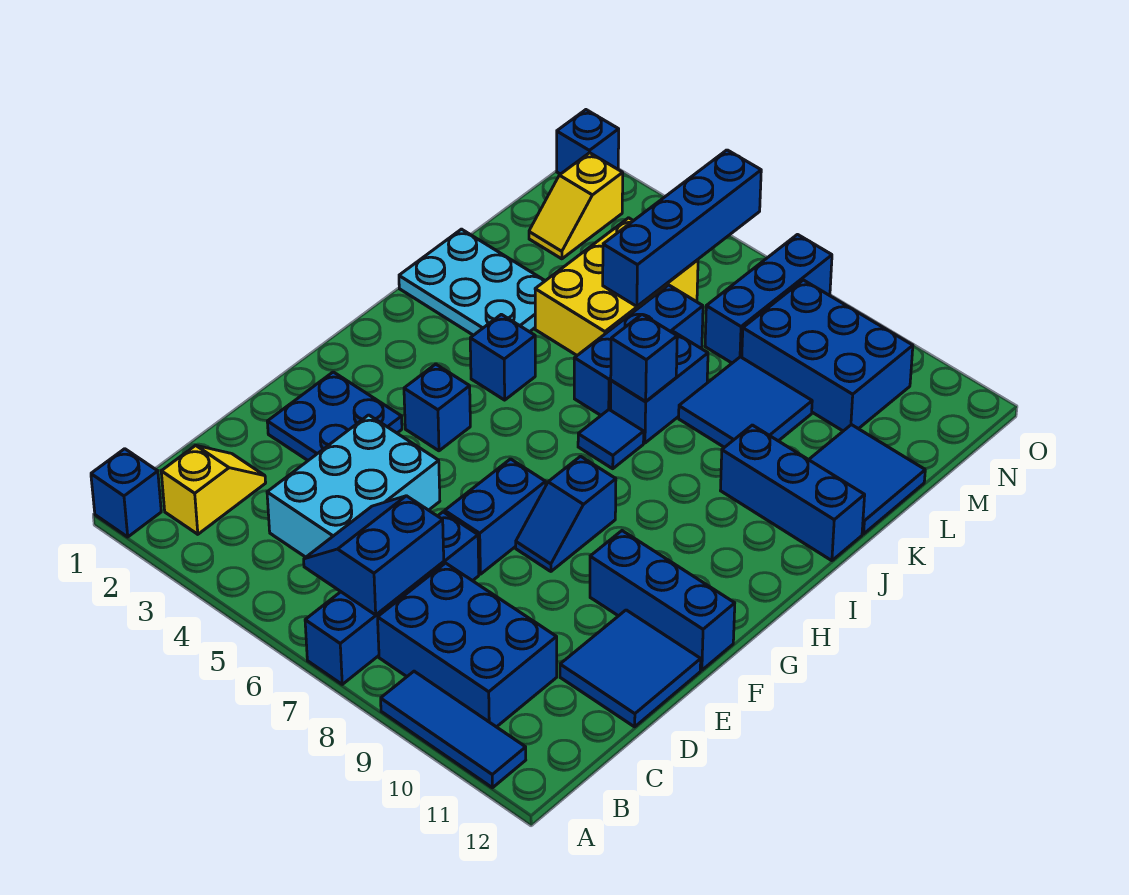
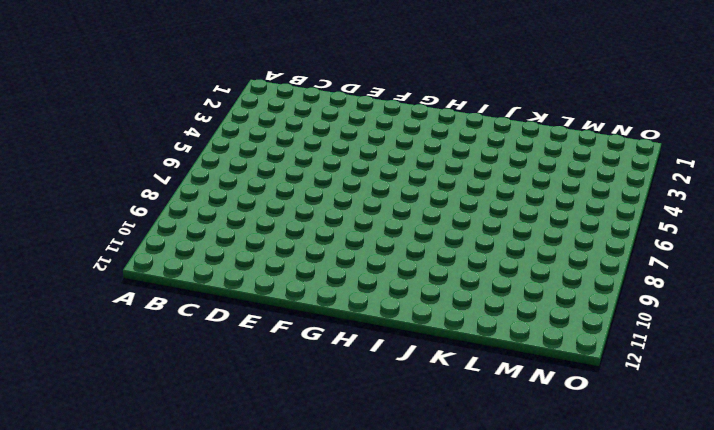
none -> blue brick A1 level 1
none -> blue brick A7:D7 level 1
none -> blue tile A9:A11 level 1

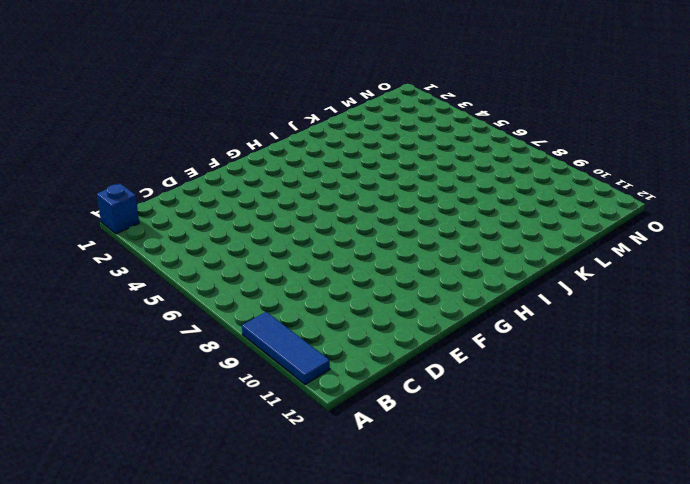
none -> blue brick A7:D7 level 1
none -> yellow slope B2:C2 level 1 top B
none -> blue brick B8:C10 level 1

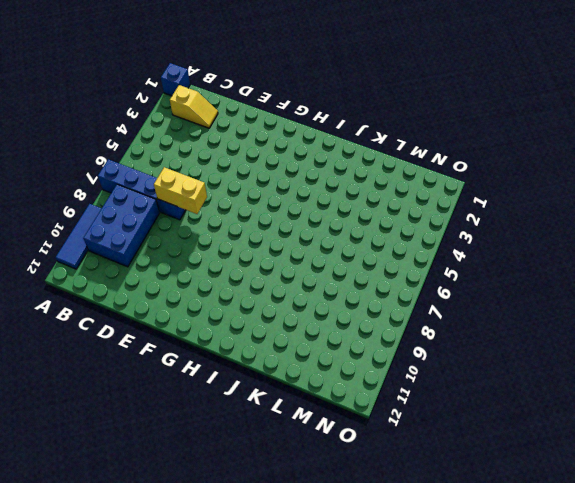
yellow brick D7:E7 level 2 -> none
none -> cyan brick C4:E5 level 1
none -> blue tile D11:E12 level 1
none -> blue plate E2:F3 level 1

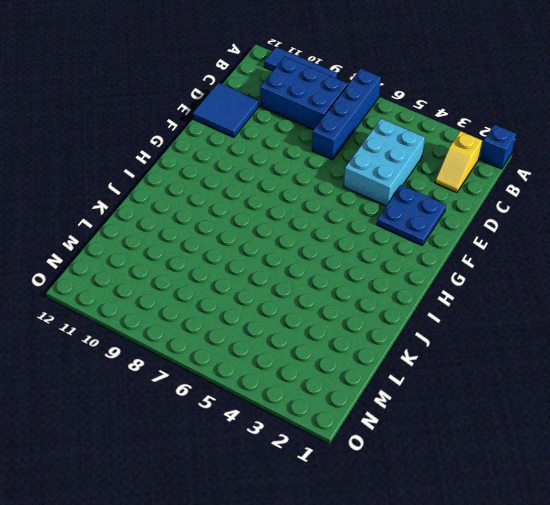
none -> blue brick E7:F7 level 1
none -> blue slope F8:G8 level 1 top G
none -> blue brick F10:F12 level 1

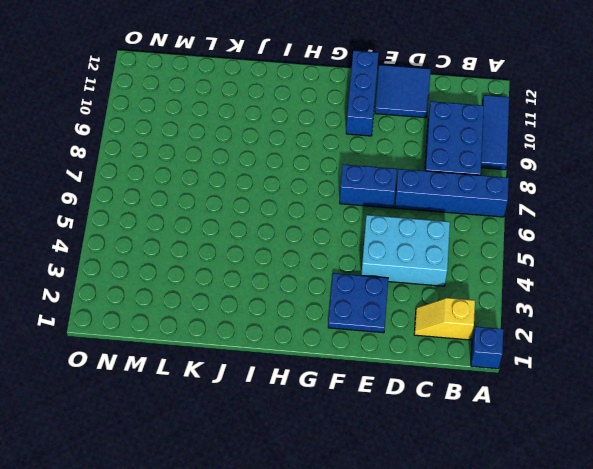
none -> blue slope F8:G8 level 1 top G
none -> blue brick G4 level 1
none -> blue brick I4 level 1

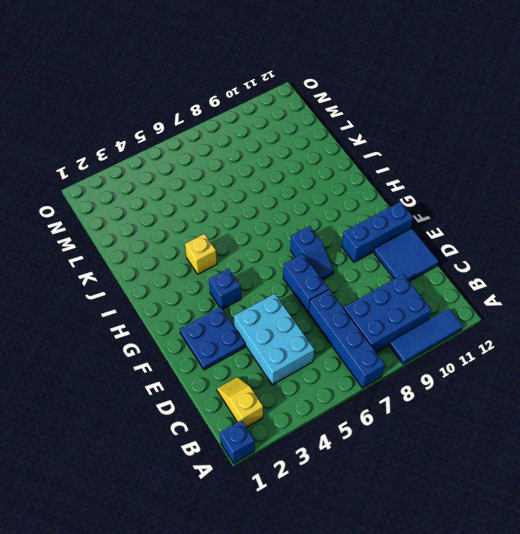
yellow brick I4 level 1 -> blue brick I4 level 1
none -> blue tile I7 level 1
none -> cyan plate J1:K3 level 1
none -> blue brick J6:L6 level 1

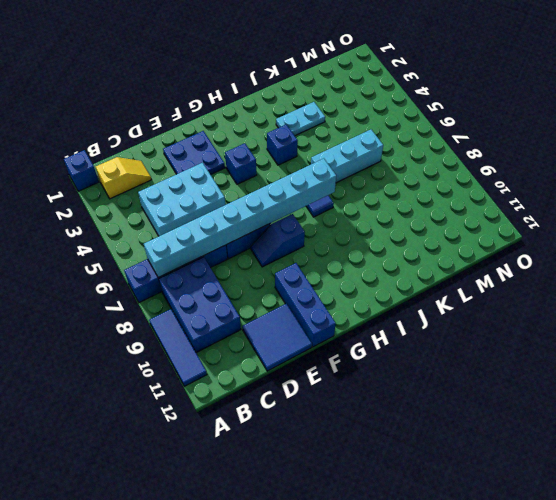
cyan brick B7:I7 level 2 -> blue slope B6:C7 level 2 top 7
cyan plate J3:K3 level 1 -> cyan plate J1:K3 level 1
cyan brick J6:L6 level 1 -> blue brick J6:L6 level 1
none -> blue brick J7:K7 level 1
none -> blue brick J10:J12 level 1
none -> yellow brick K4:M5 level 1

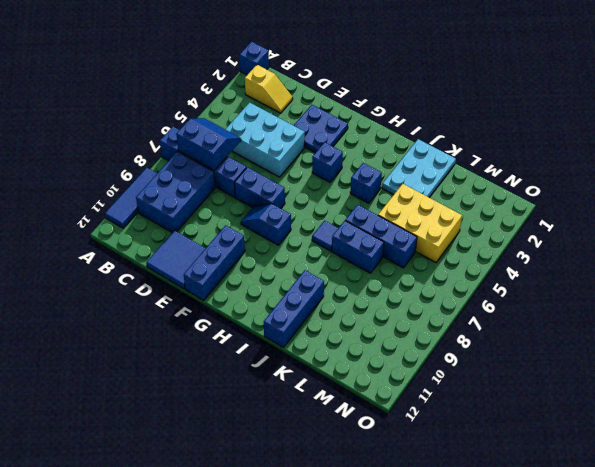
none -> blue tile K8:L9 level 1
none -> blue tile K11:L12 level 1
none -> yellow slope M2:N2 level 1 top N

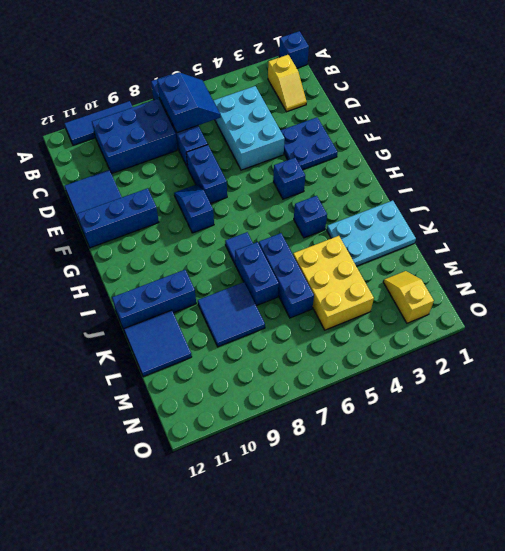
none -> blue brick M7:O7 level 1
none -> blue brick M8:N10 level 1
none -> blue brick O1 level 1

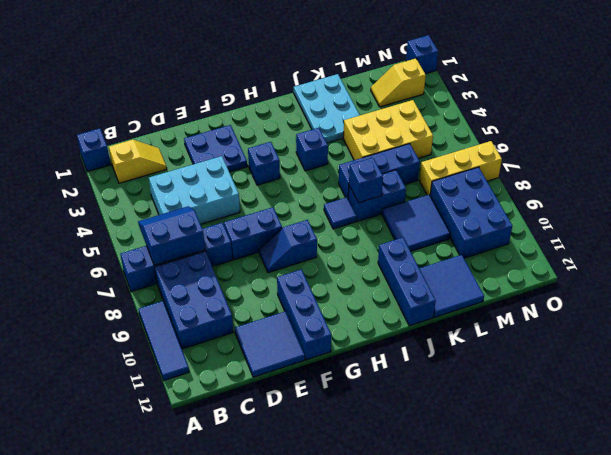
yellow brick M7:O7 level 1 -> blue brick M7:O7 level 1
none -> blue brick L5:O5 level 2

